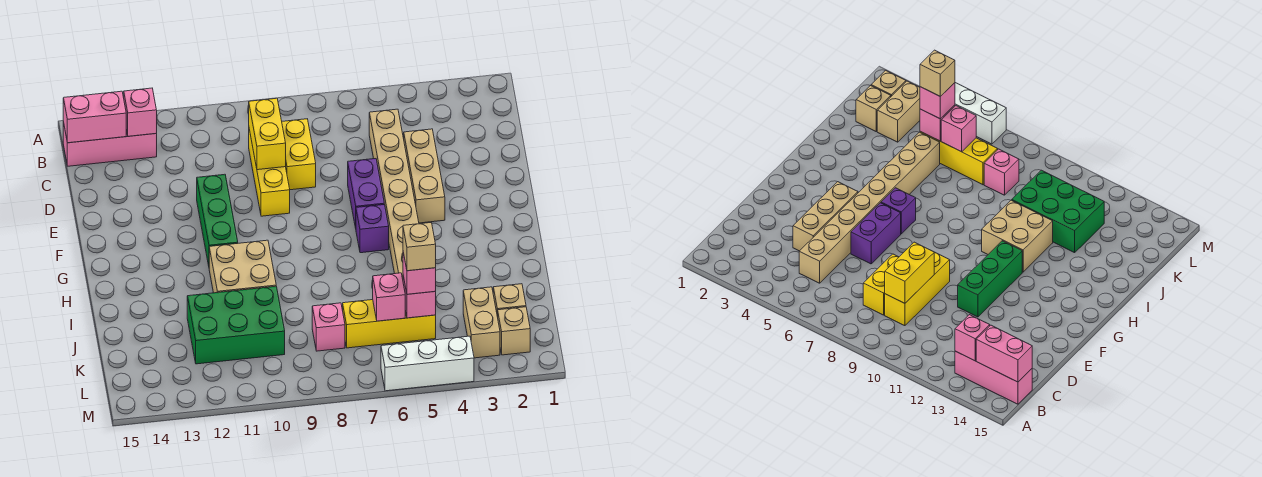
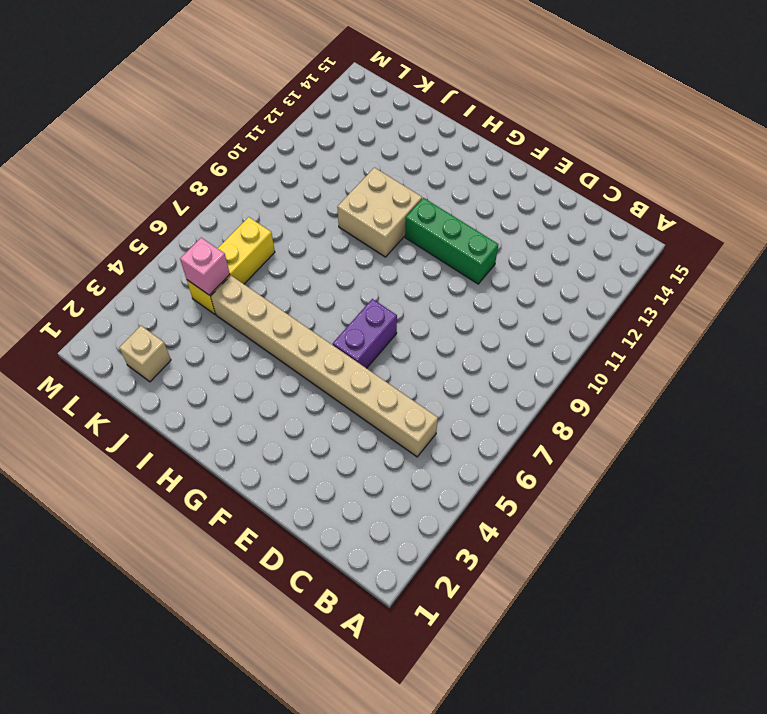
purple brick F6:F7 level 1 -> purple brick E6:F6 level 1
none -> pink brick B13:B15 level 1
none -> yellow brick C8:D8 level 1
none -> yellow brick C9:E9 level 1

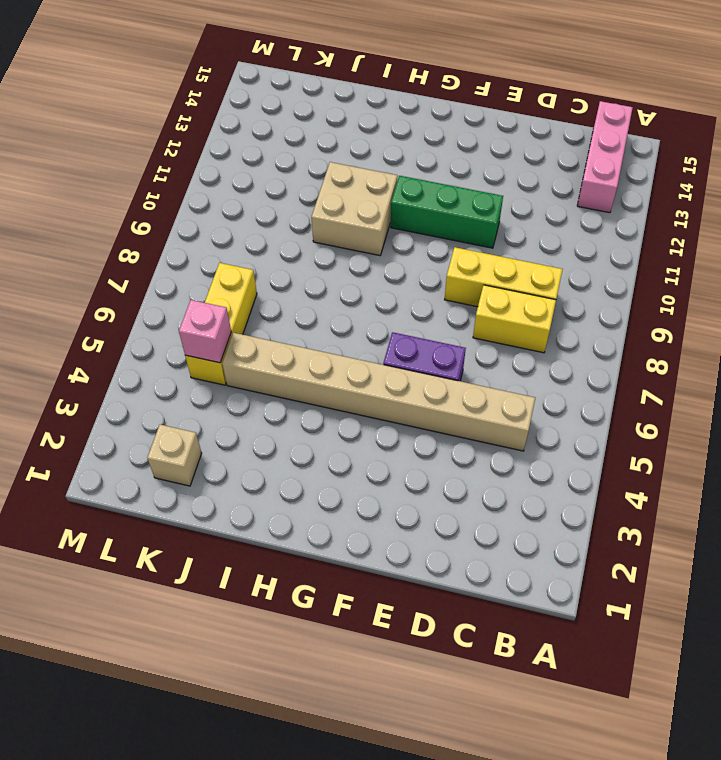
none -> tan brick D4:F4 level 1
none -> purple brick G6 level 1
none -> green brick J10:K12 level 1

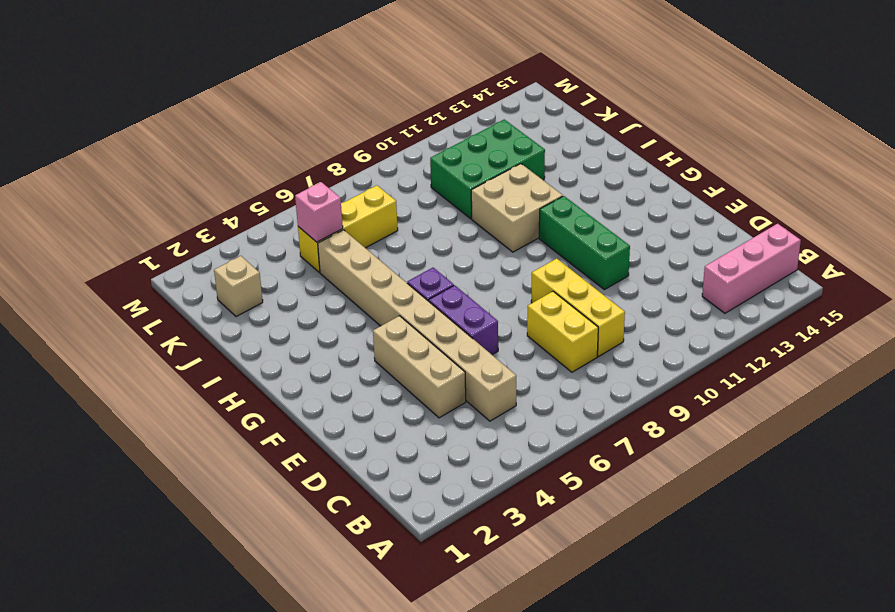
none -> tan brick K3:L3 level 1
none -> pink brick K8 level 1
none -> tan brick L2 level 1

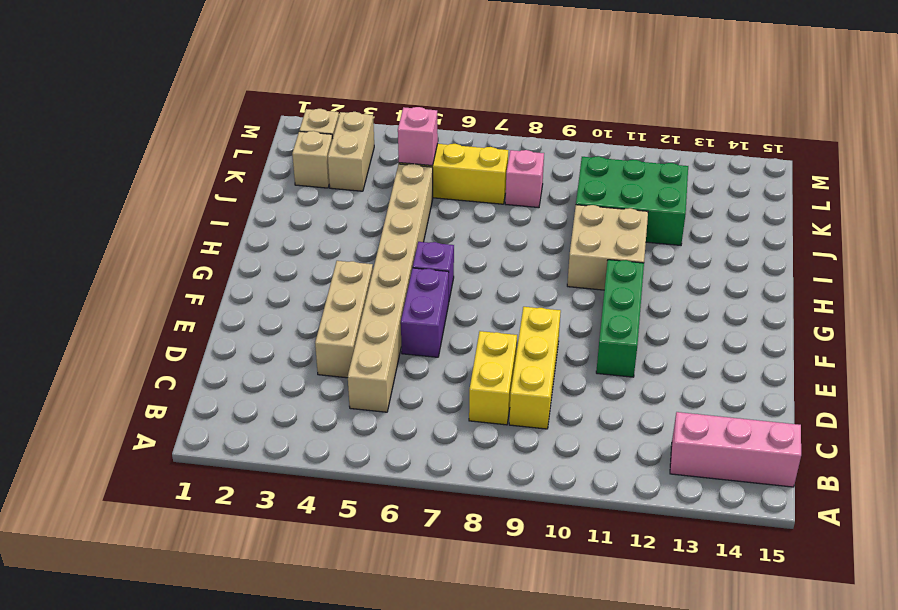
none -> white brick M4:M6 level 1
none -> pink brick B13 level 2
none -> pink brick B14:B15 level 2

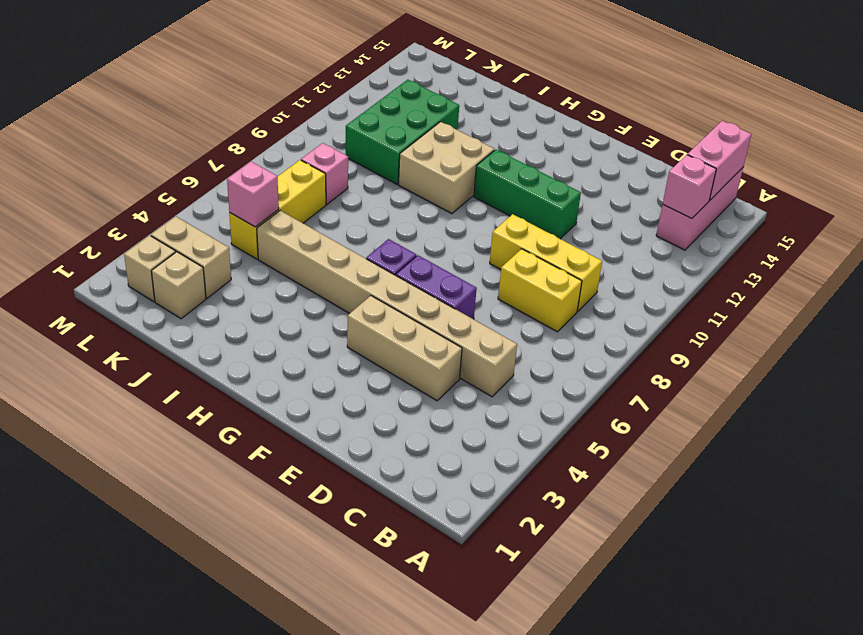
none -> white brick M4:M6 level 1
none -> yellow brick C9:D9 level 2
none -> pink brick K6 level 2

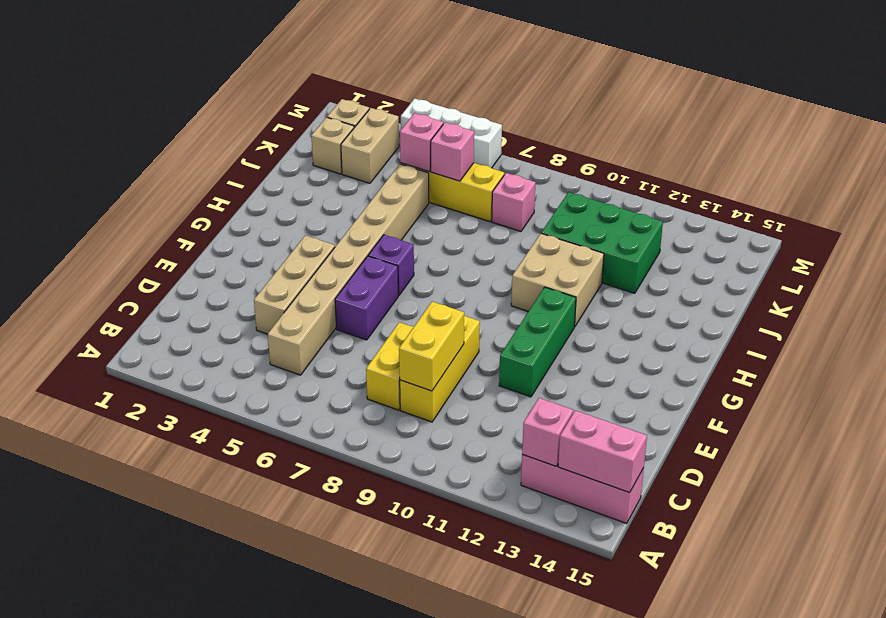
none -> pink brick K5 level 3
none -> tan brick K5 level 4

